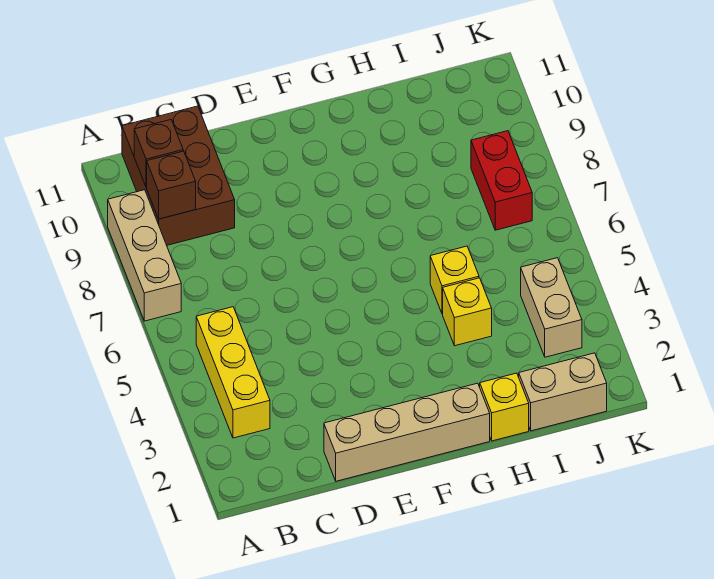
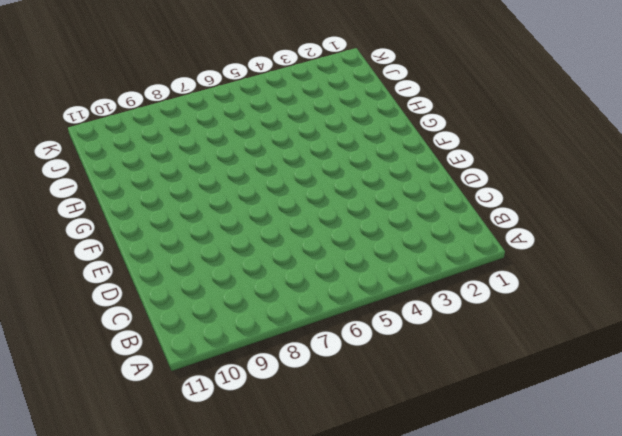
none -> tan brick A7:A9 level 1
none -> yellow brick B3:B5 level 1
none -> brown brick B9:C11 level 1

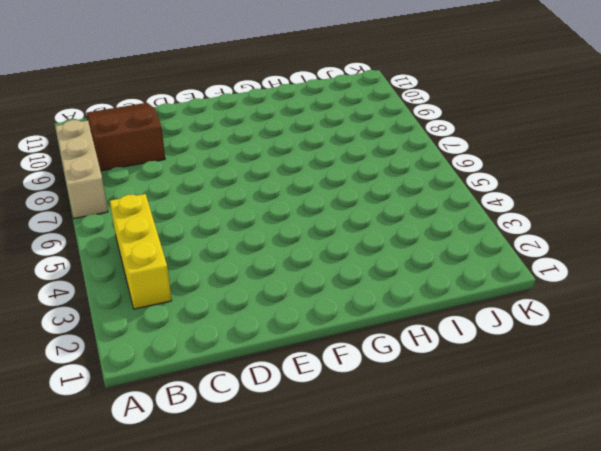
brown slope B9:C11 level 1 top 9 -> brown brick B9:C11 level 1
none -> tan brick D1:G1 level 1
none -> yellow brick H1 level 1
none -> yellow brick H4 level 1

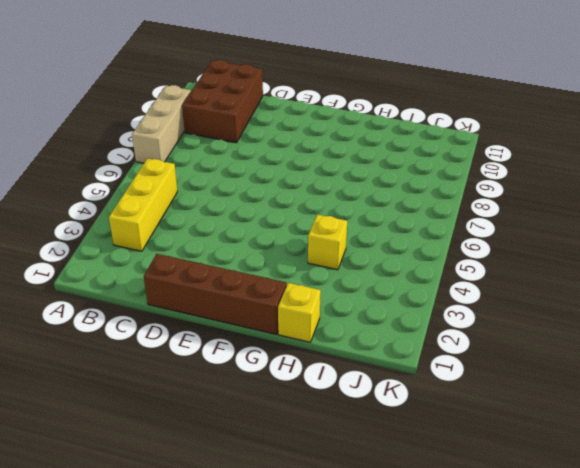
brown brick D1:G1 level 1 -> tan brick D1:G1 level 1
none -> yellow brick H5 level 1
none -> tan brick I1:J1 level 1
none -> tan brick J3:J4 level 1

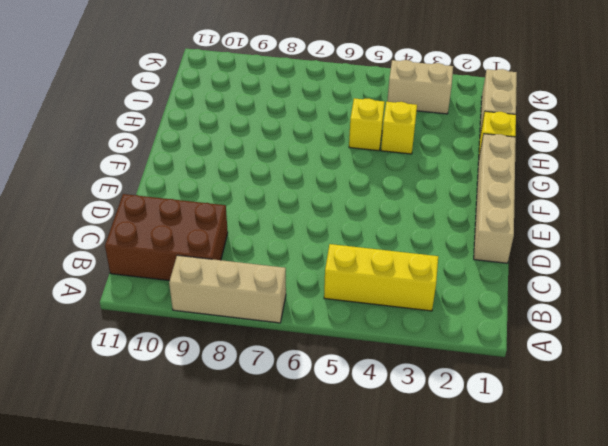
none -> red brick J7:J8 level 1
none -> brown brick B9 level 2
none -> brown brick B10 level 2

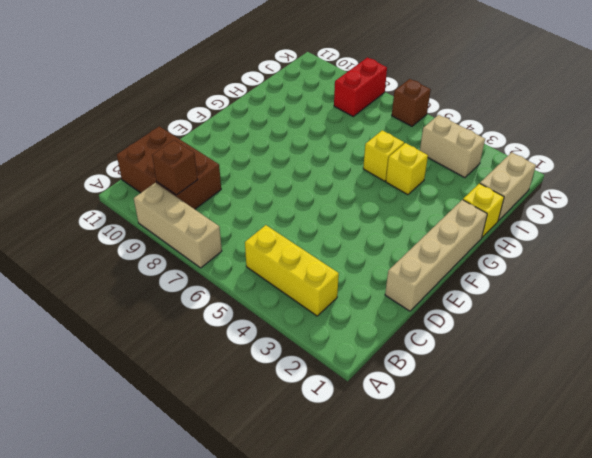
red brick J8:K8 level 1 -> red brick J7:J8 level 1
brown brick K6 level 1 -> brown brick B10 level 2

